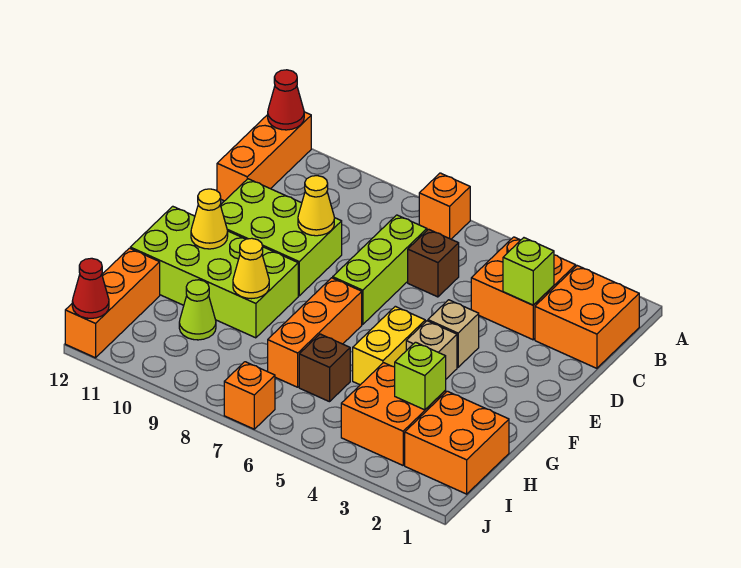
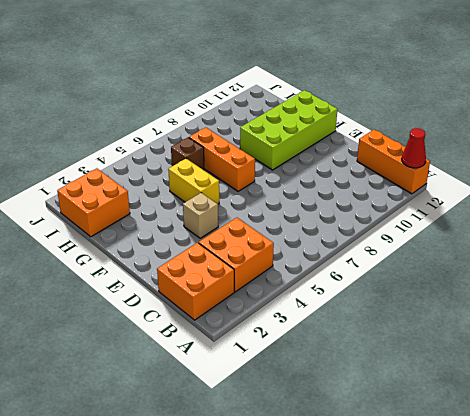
none -> orange brick A7 level 1
none -> brown brick C6 level 1
none -> lime brick C7:E7 level 1

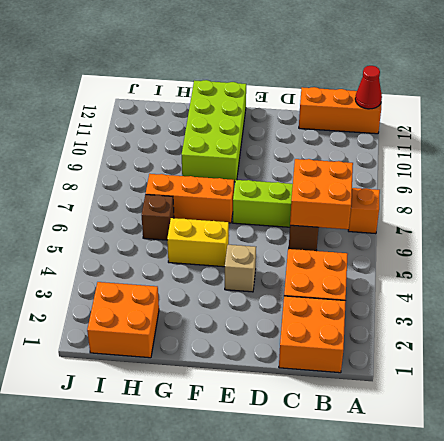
orange brick B6:C7 level 2 -> orange brick H3:I4 level 1
none -> lime brick D9:E11 level 1
none -> tan brick F4 level 1
none -> lime cone H10 level 1

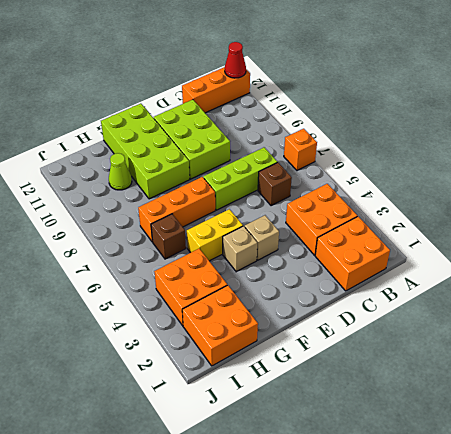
none -> orange brick H12:J12 level 1
none -> orange brick J7 level 1
none -> lime brick C3 level 2

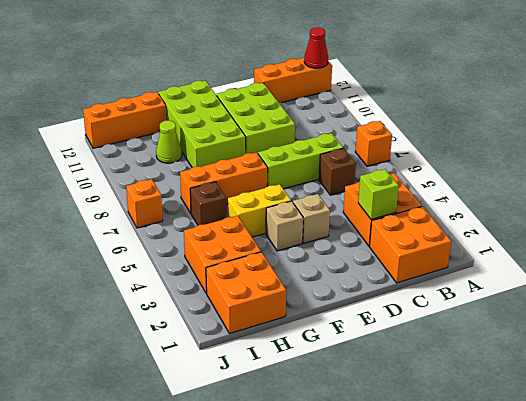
none -> yellow cone D9 level 2
none -> yellow cone F11 level 2
none -> yellow cone G9 level 2

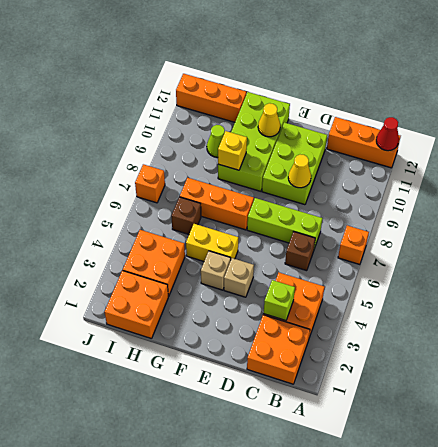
yellow brick G9 level 2 -> yellow cone G9 level 2
none -> lime brick H3 level 2
none -> red cone J12 level 2

